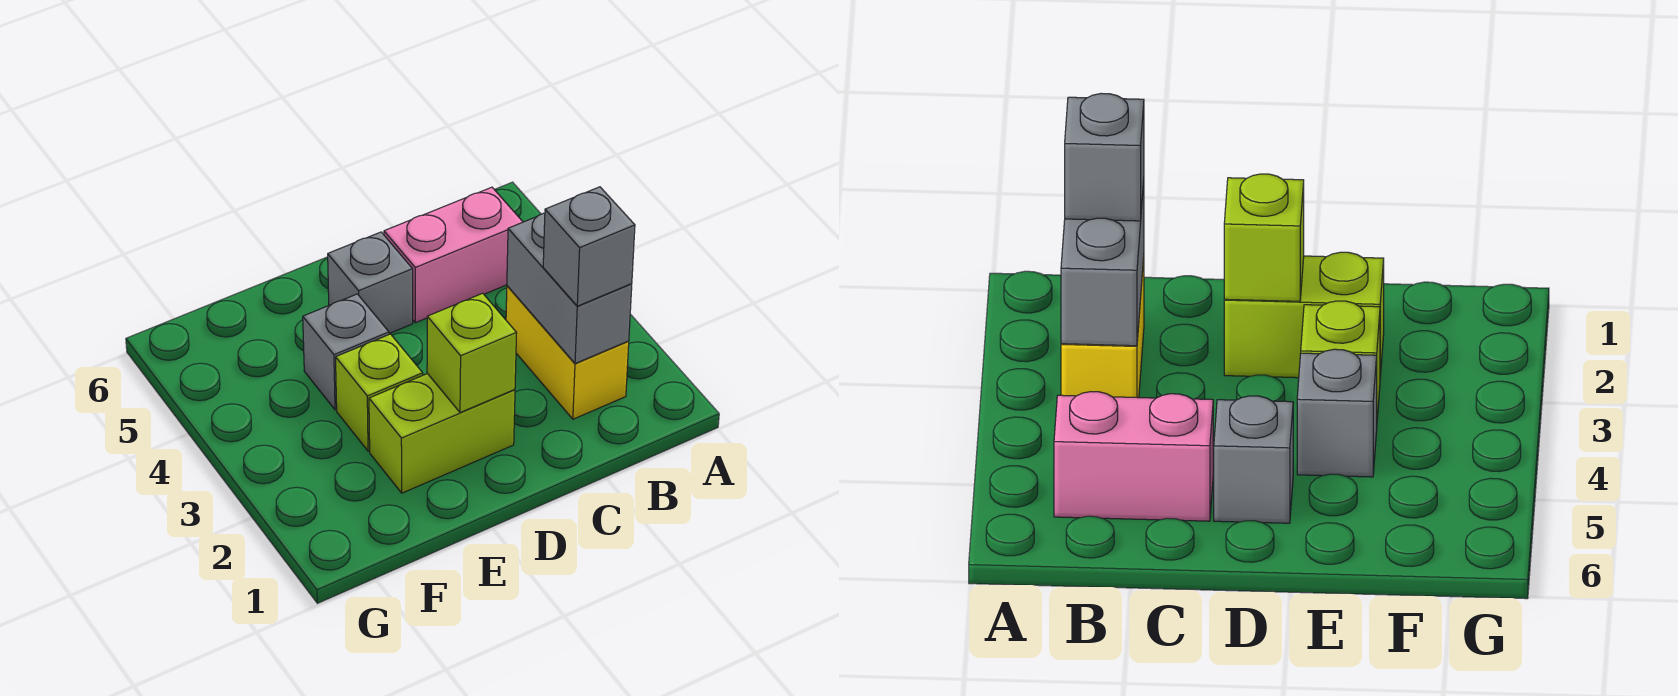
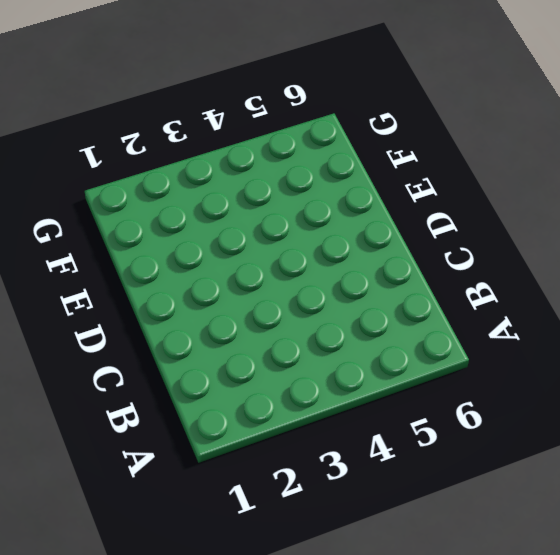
none -> yellow brick B2:B3 level 1
none -> pink brick B5:C5 level 1

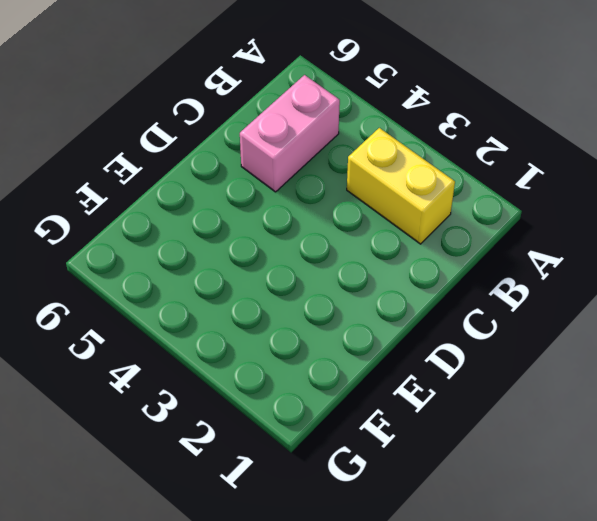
none -> lime brick D2:E2 level 1
none -> grey brick D5 level 1

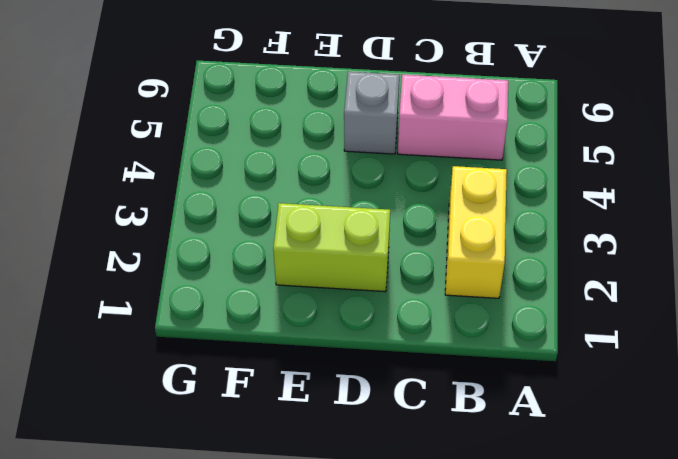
none -> lime brick E3 level 1
none -> grey brick E4 level 1

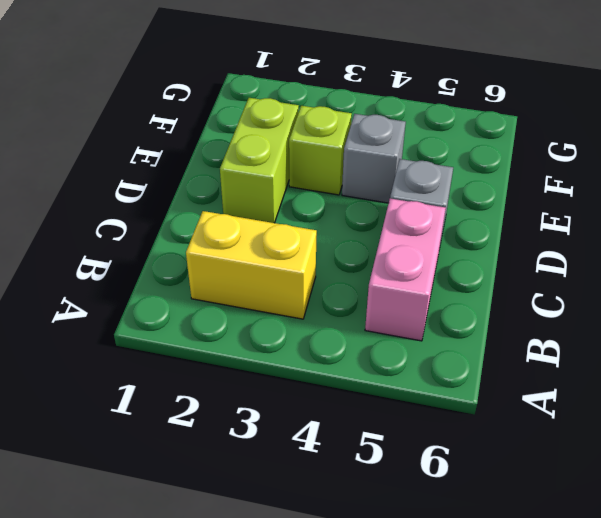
none -> grey brick B2:B3 level 2
none -> lime brick D2 level 2

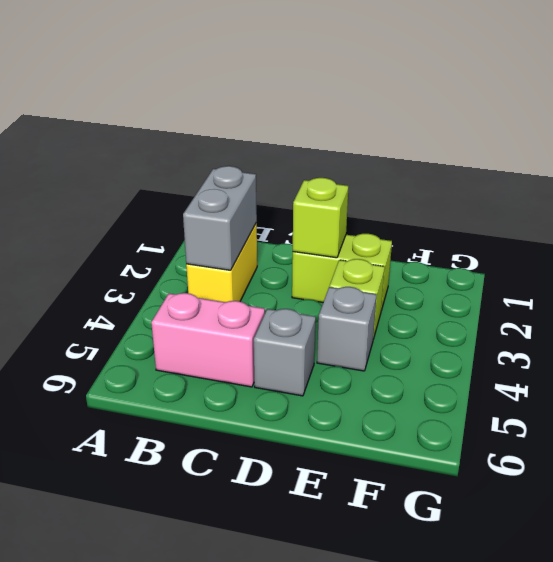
none -> grey brick B2 level 3

